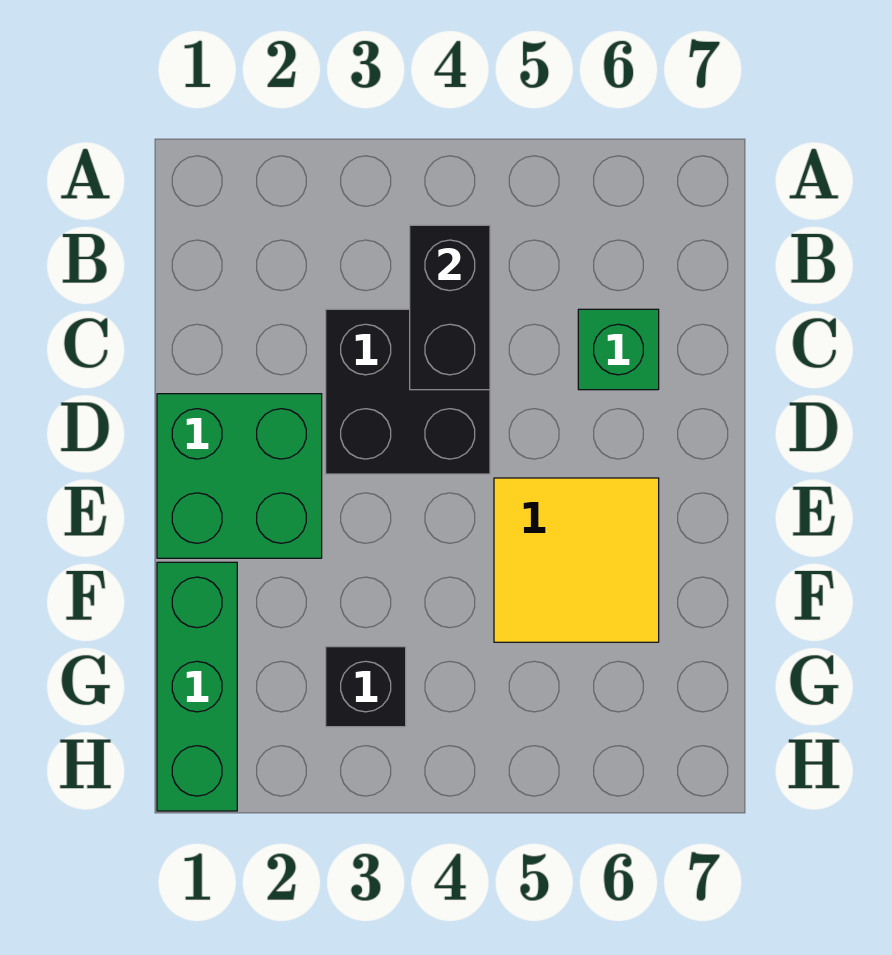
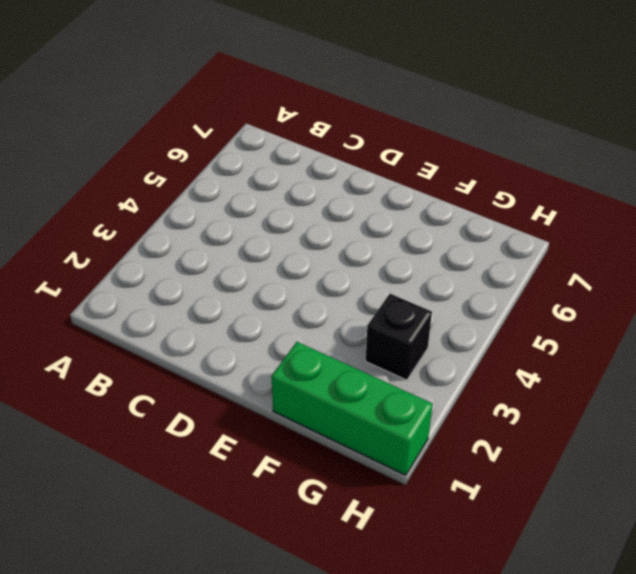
none -> black brick C3:D4 level 1
none -> green brick C6 level 1

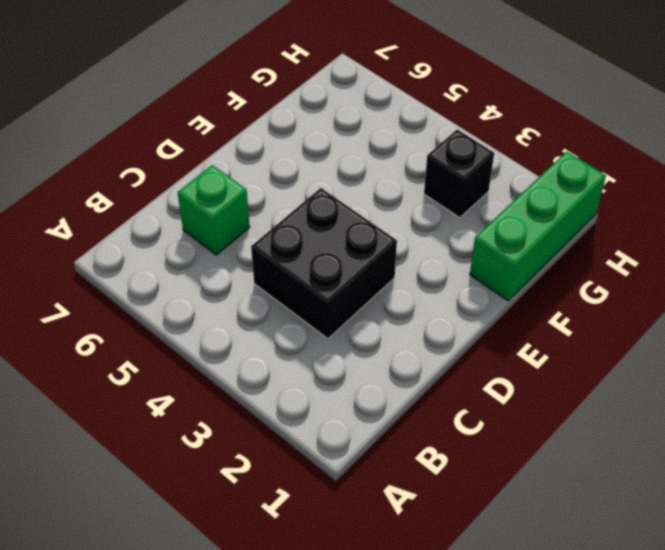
none -> green brick D1:E2 level 1
none -> yellow tile E5:F6 level 1

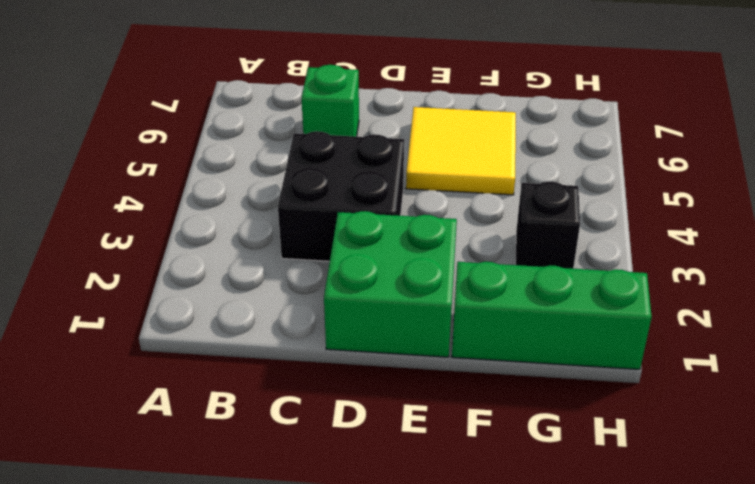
none -> black brick B4:C4 level 2

